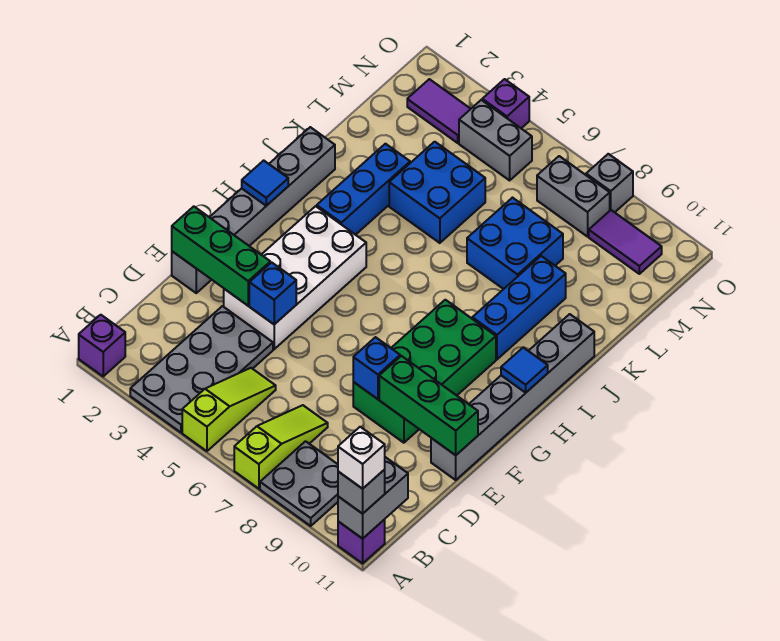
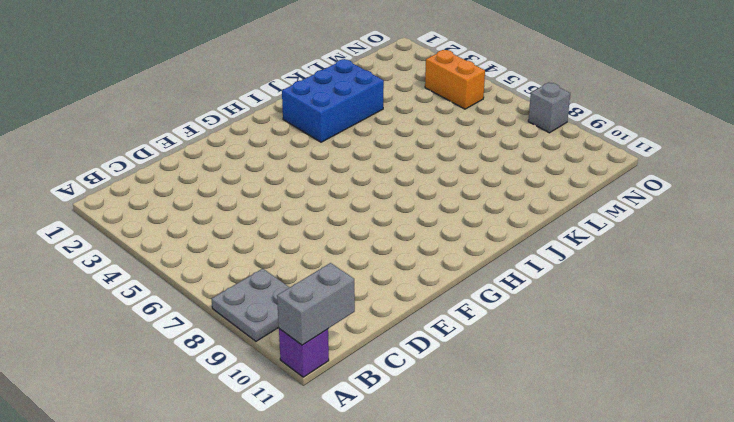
blue brick I2:K3 level 1 -> blue brick I3:K3 level 1
orange brick N4:N5 level 1 -> grey brick N4:N5 level 1
none -> purple brick A1 level 1
none -> grey plate A3:D4 level 1
none -> lime slope A5:C5 level 1 top A

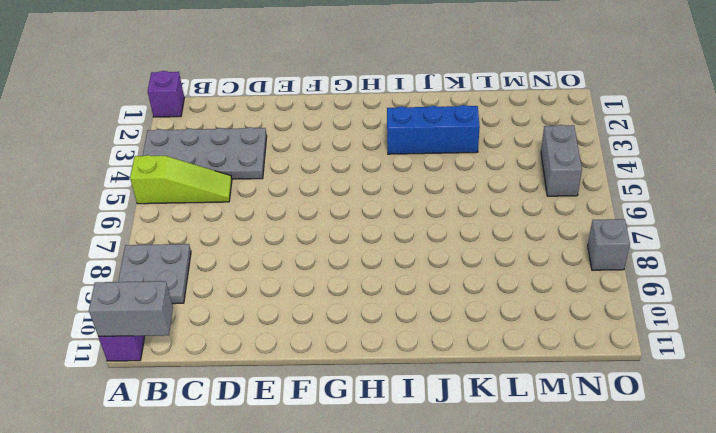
none -> lime slope A7:C7 level 1 top A
none -> grey brick E1:J1 level 1
none -> white brick E3:H4 level 1

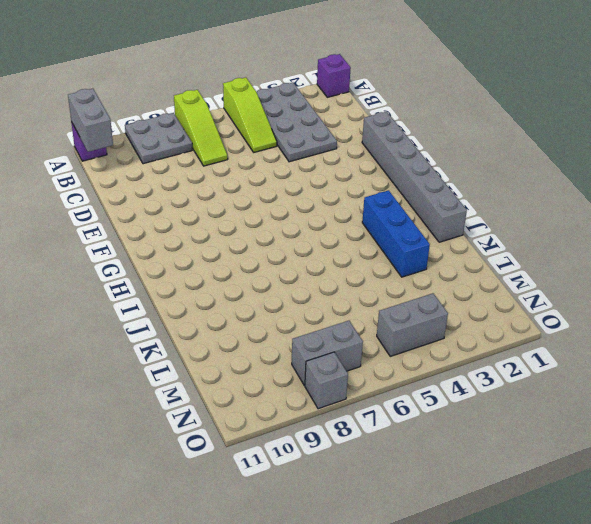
none -> white brick E3:H4 level 1
none -> green brick E8:H9 level 1
none -> grey brick E11:J11 level 1

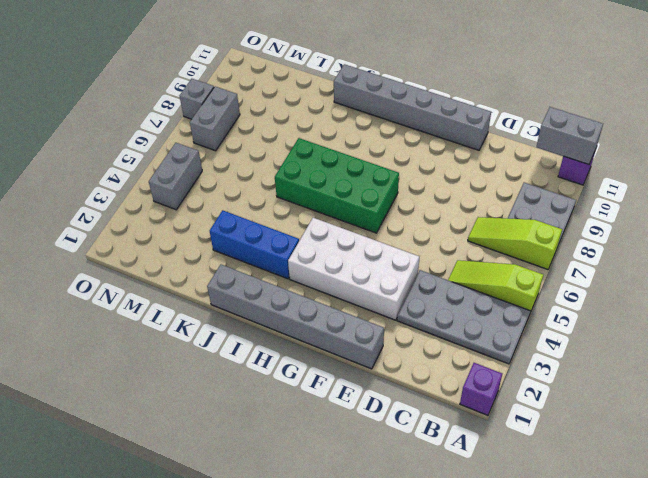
green brick G6:J7 level 1 -> green brick E8:H9 level 1
none -> blue brick I9:K9 level 1
none -> blue brick K4:L5 level 1
none -> blue brick K7:L8 level 1

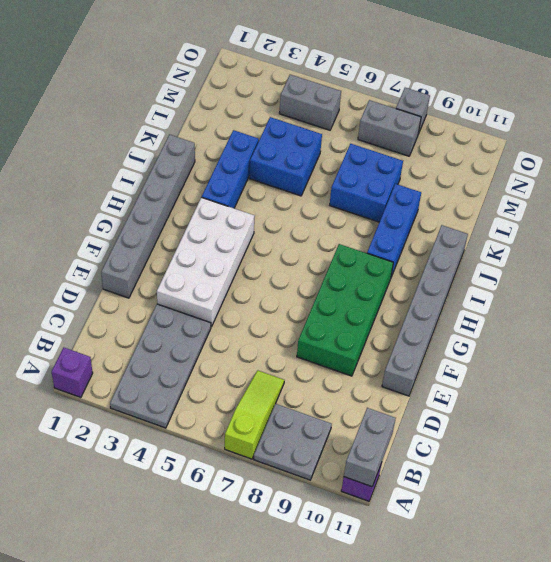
none -> lime slope A5:C5 level 1 top A
none -> purple tile N2:N3 level 1
none -> purple tile N9:N10 level 1

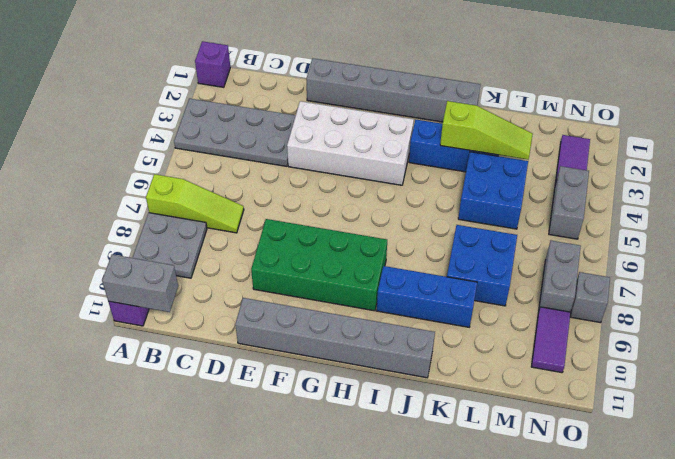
lime slope J3:L3 level 2 top J -> lime slope A5:C5 level 1 top A
none -> purple brick O4 level 1
none -> green brick E1:E3 level 2
none -> blue brick E4 level 2

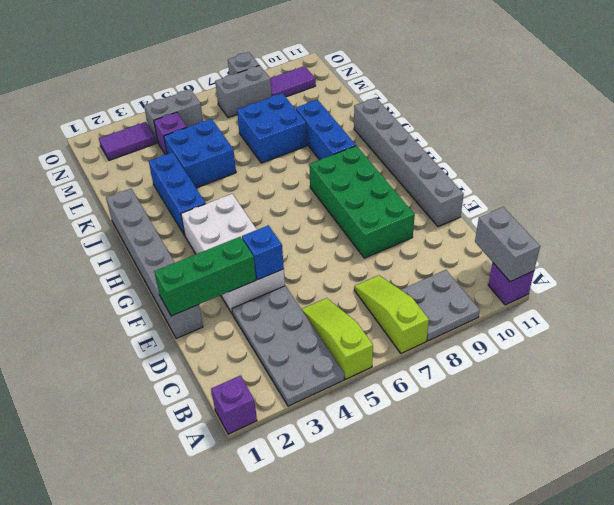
purple brick M4 level 1 -> purple brick O4 level 1
none -> blue brick E8 level 2
none -> green brick E9:E11 level 2
none -> blue tile H1 level 2

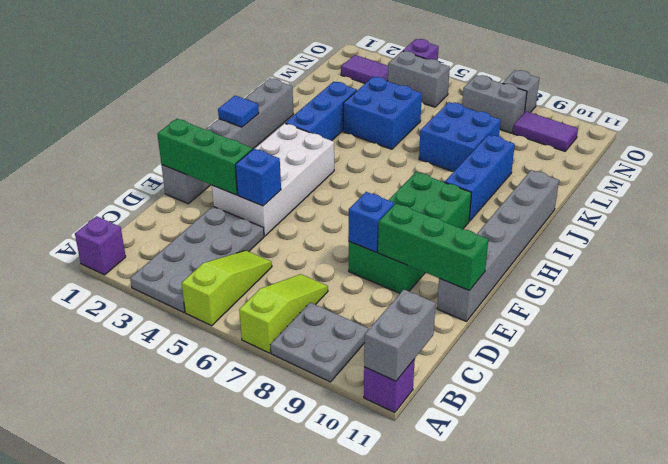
none -> blue tile H11 level 2
none -> grey brick A11 level 3
none -> white brick A11 level 4

